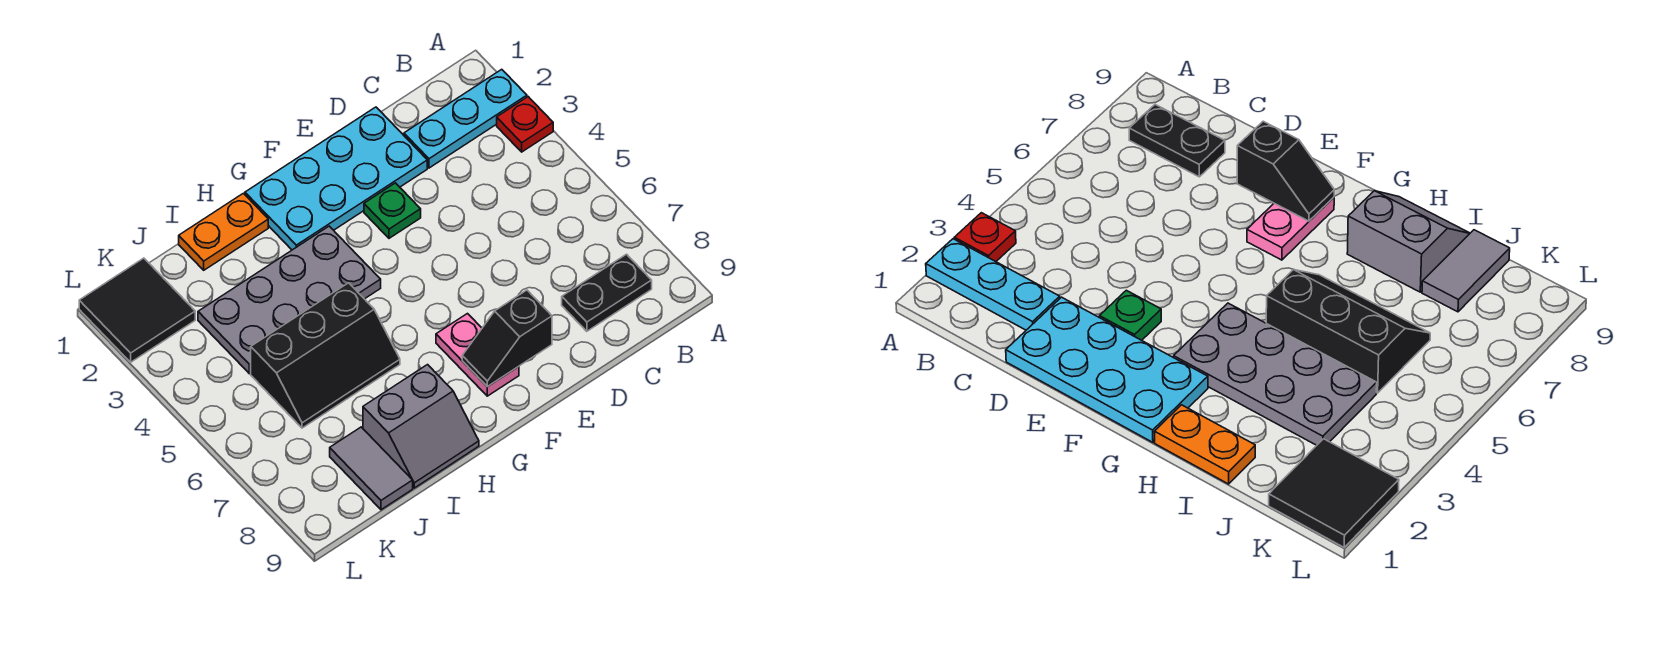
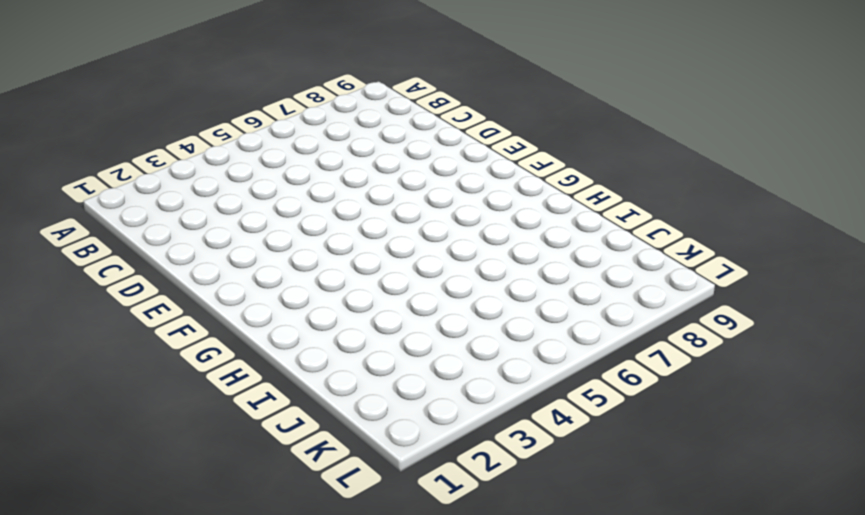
none -> cyan plate A2:C2 level 1
none -> red plate A3 level 1
none -> black plate B8:C8 level 1

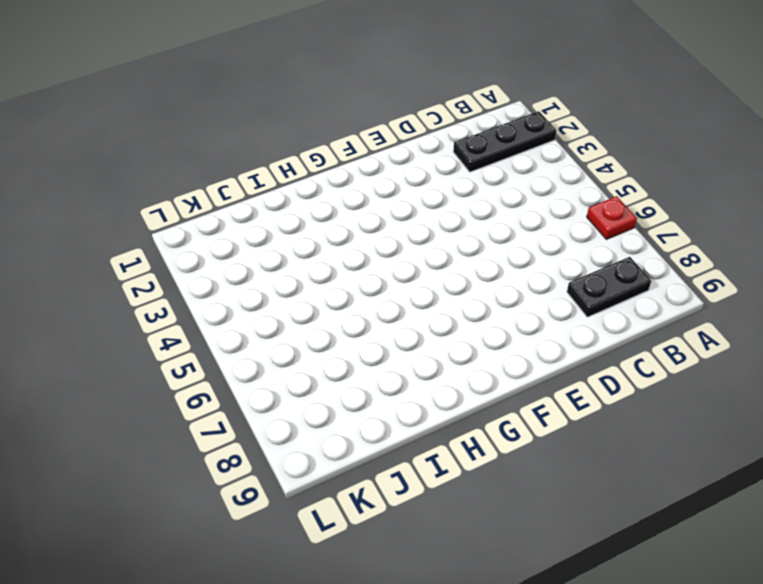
black plate A2:C2 level 1 -> cyan plate A2:C2 level 1
red plate A6 level 1 -> red plate A3 level 1
none -> cyan plate D1:G2 level 1
none -> green plate E3 level 1
none -> pink plate F7:F8 level 1

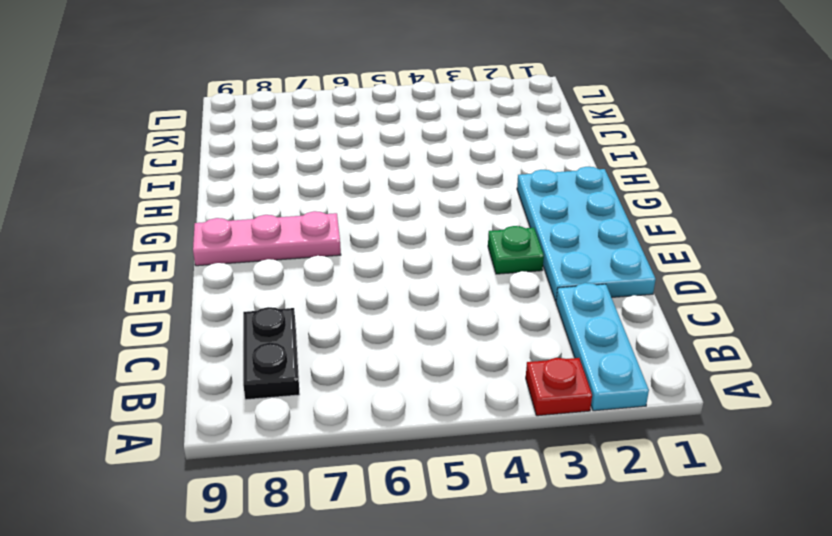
pink plate F7:F9 level 1 -> pink plate F7:F8 level 1
none -> grey plate G3:J4 level 1
none -> orange plate H1:I1 level 1
none -> black slope H5:J6 level 1 top 5

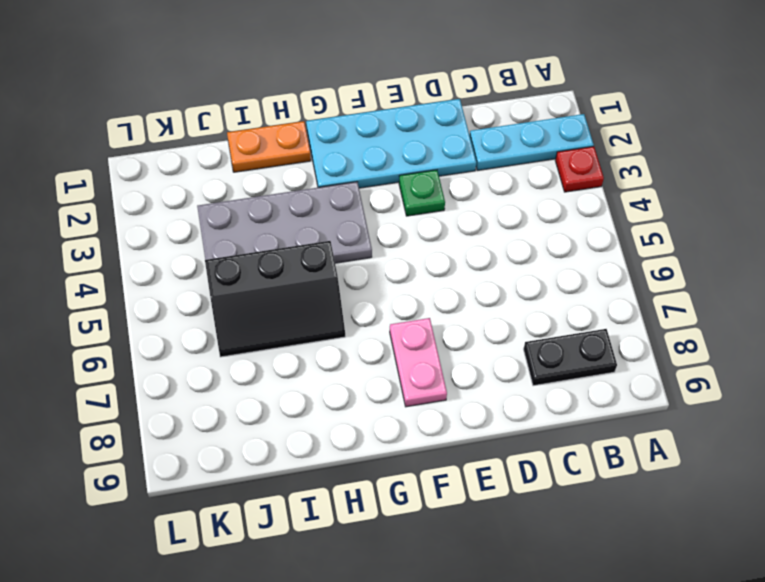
none -> grey slope H8:I9 level 1 top 8
none -> grey tile J8:J9 level 1
none -> black tile K1:L2 level 1

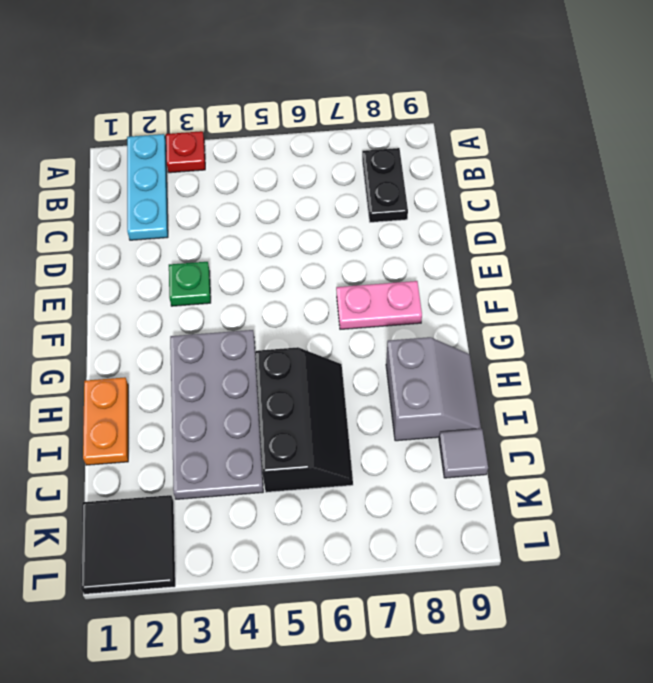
grey tile J9 level 1 -> grey tile J8:J9 level 1
none -> cyan plate D1:G2 level 1
none -> black slope E8:F8 level 2 top E

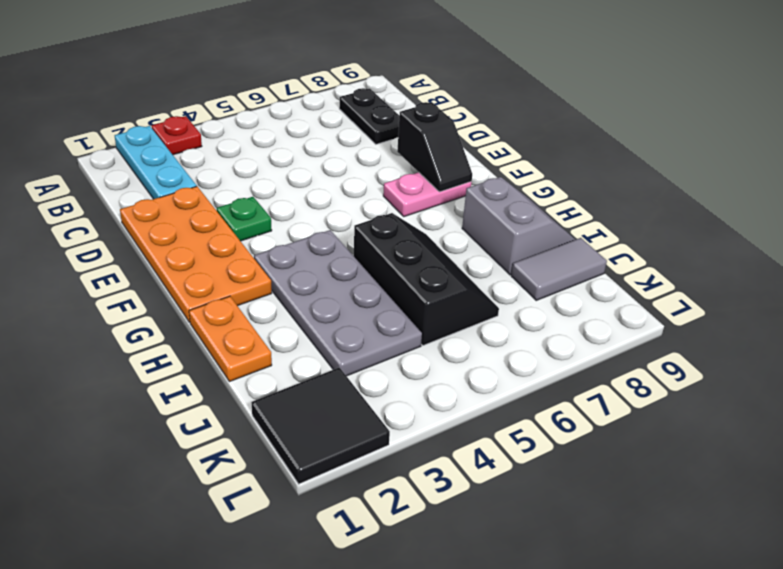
orange plate D1:G2 level 1 -> cyan plate D1:G2 level 1

